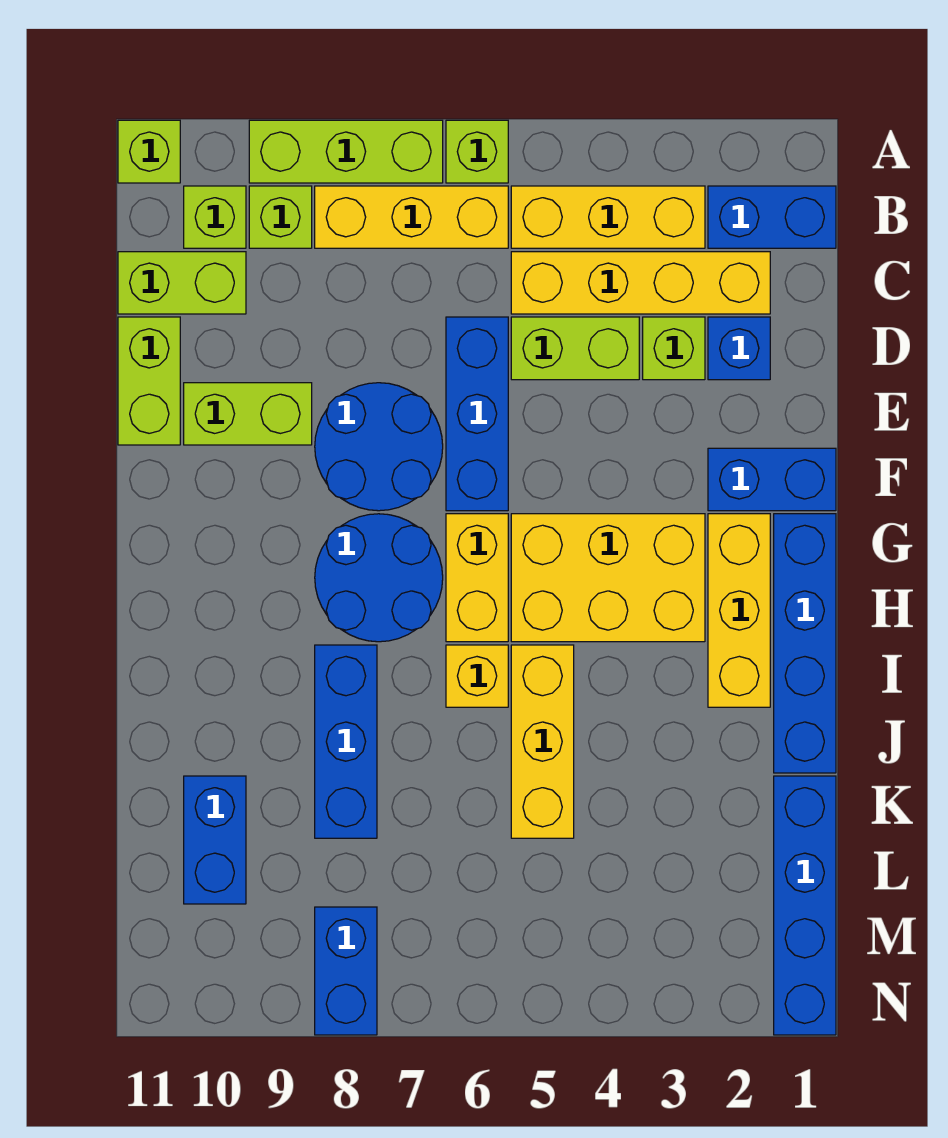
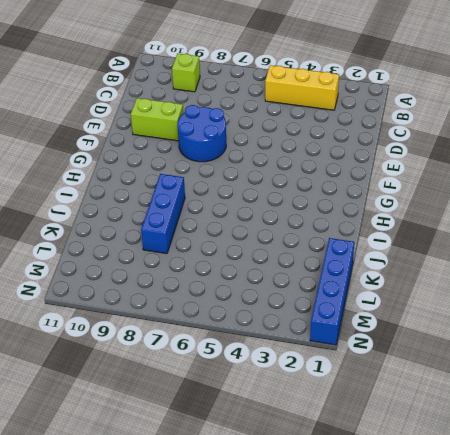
none -> lime brick A6 level 1
none -> lime brick A7:A9 level 1
none -> lime brick A11 level 1

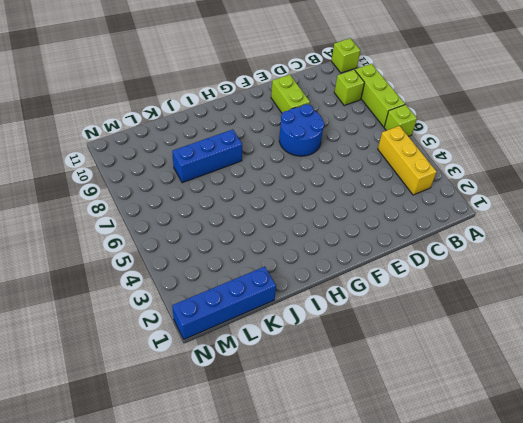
none -> blue brick B1:B2 level 1
none -> yellow brick B6:B8 level 1
none -> lime brick B10 level 1

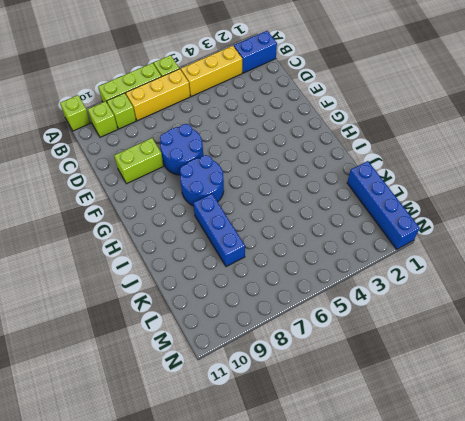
none -> yellow brick C2:C5 level 1
none -> lime brick C10:C11 level 1
none -> blue brick D2 level 1

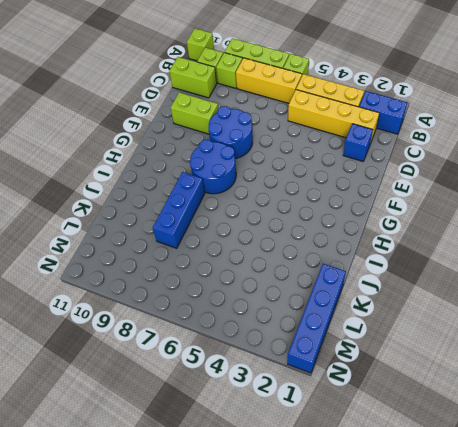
none -> lime brick D3 level 1
none -> lime brick D4:D5 level 1
none -> blue brick D6:F6 level 1

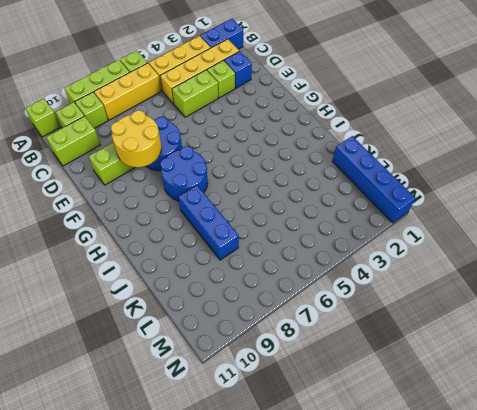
yellow round brick E8:F9 level 2 -> none
none -> blue brick D6:F6 level 1
none -> lime brick D11:E11 level 1
none -> blue brick F1:F2 level 1

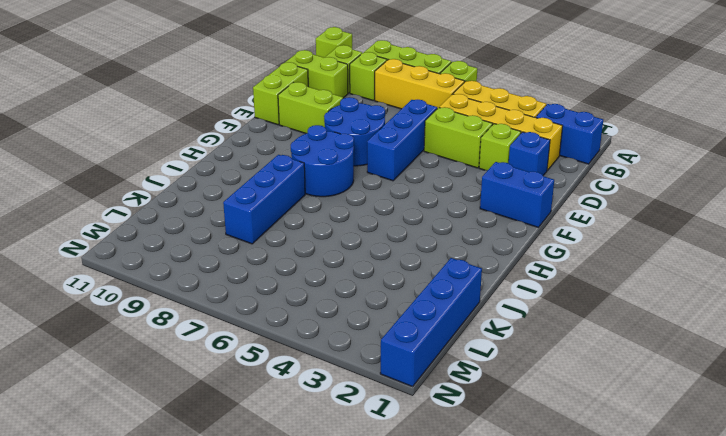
none -> blue brick G1:J1 level 1
none -> yellow brick G2:I2 level 1
none -> yellow brick G3:H5 level 1

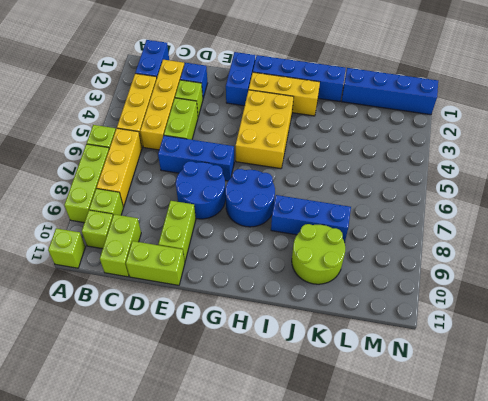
lime round brick J9:K10 level 1 -> blue brick K10:L10 level 1
none -> yellow brick G6:H6 level 1
none -> yellow brick I5:K5 level 1
none -> yellow brick I6 level 1

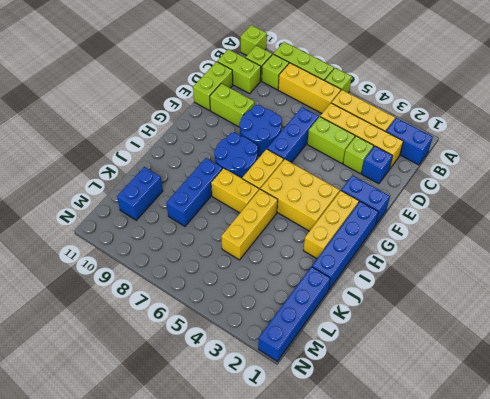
yellow brick I6:I7 level 1 -> yellow brick I6 level 1
none -> blue brick M8:N8 level 1

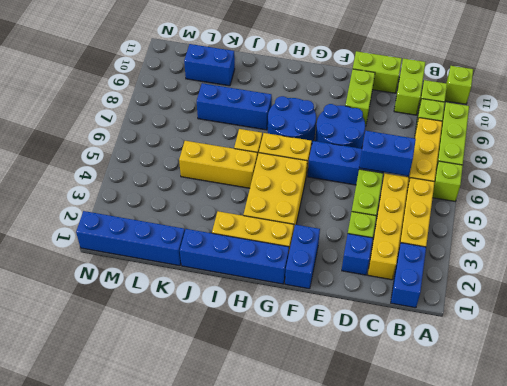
blue brick C6:D6 level 2 -> blue brick M8:N8 level 1

